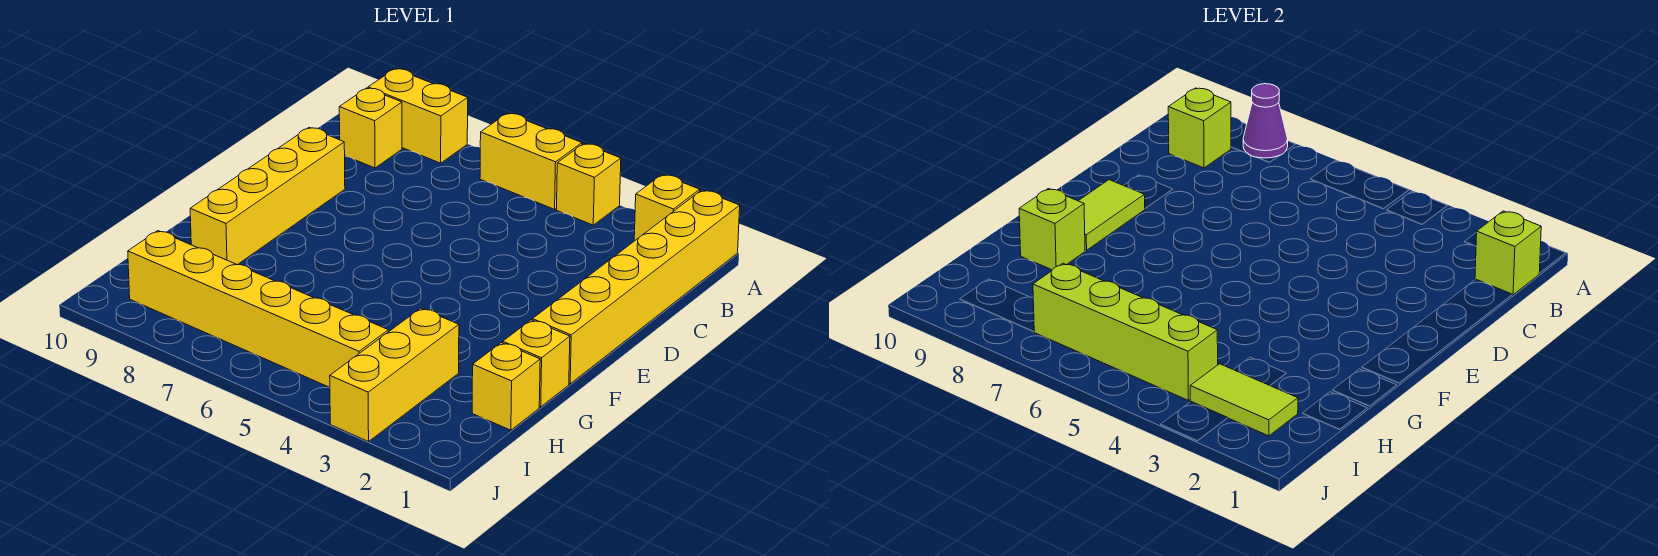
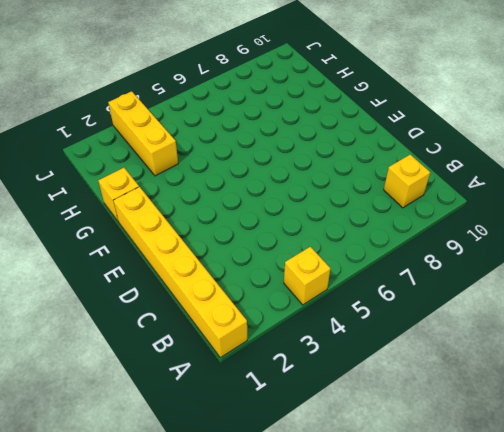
none -> yellow brick A2 level 1
none -> yellow brick A5:A6 level 1
none -> yellow brick A8:A9 level 1

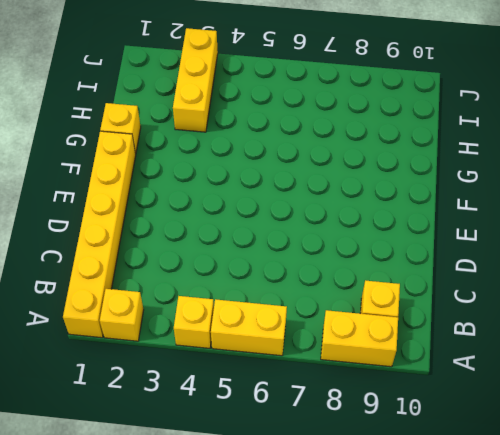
none -> yellow brick D9:G9 level 1
none -> yellow brick H1 level 1
none -> yellow brick I4:I9 level 1

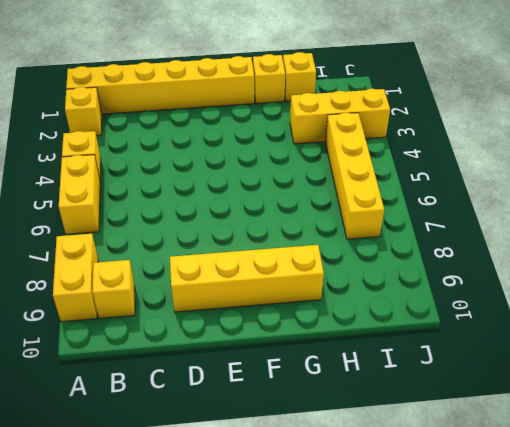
yellow brick I4:I7 level 1 -> yellow brick I4:I9 level 1
none -> purple cone A8 level 2
none -> lime brick B1 level 2
none -> lime brick B9 level 2

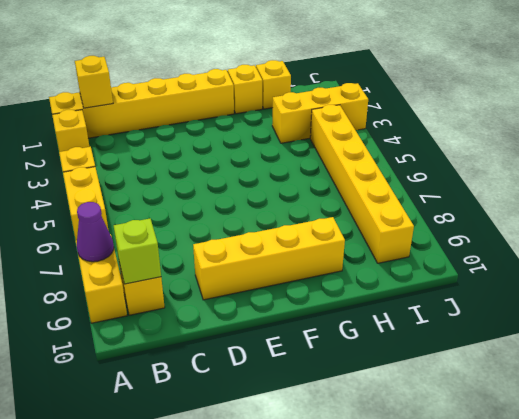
yellow brick B1 level 2 -> lime brick B1 level 2
none -> lime tile E9:F9 level 2
none -> lime brick G9 level 2
none -> lime tile I2:I3 level 2

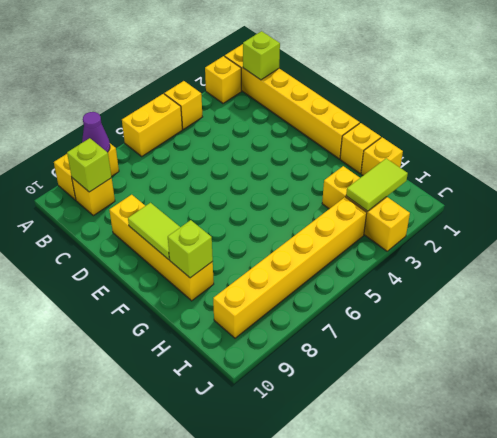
none -> lime brick I4:I7 level 2

